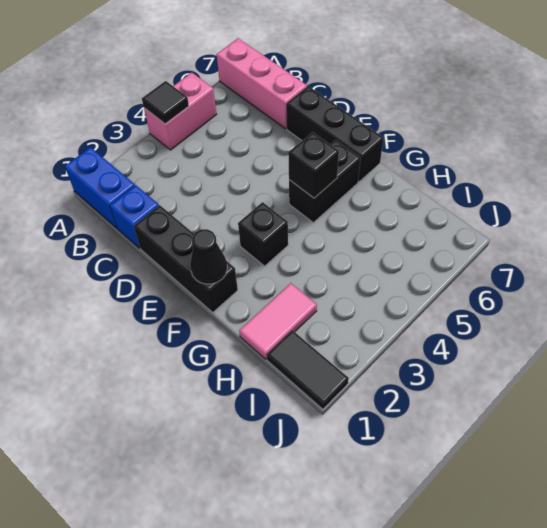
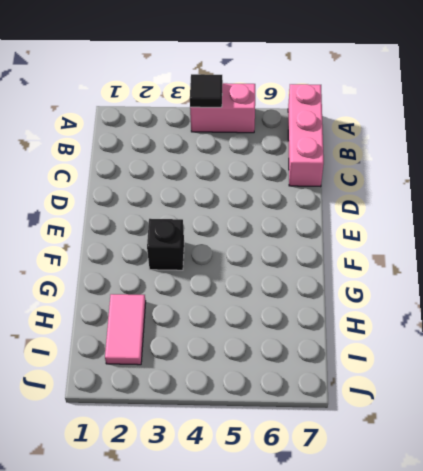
pink tile H2:I2 level 1 -> pink tile H1:H2 level 1
none -> blue brick A1:B1 level 1
none -> blue brick C1 level 1
none -> black brick D1:F1 level 1

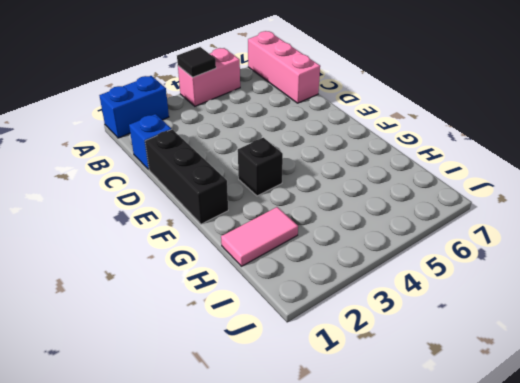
blue brick A1:A2 level 1 -> blue brick A1:B1 level 1
none -> black brick D7:F7 level 1
none -> black brick F5:F6 level 1
none -> black tile I1:J1 level 1

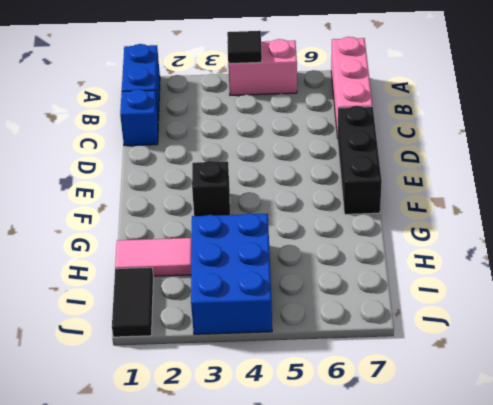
blue brick H3:J4 level 1 -> none
none -> black brick D1:F1 level 1
none -> black brick F5:F6 level 1
none -> black cone F1 level 2

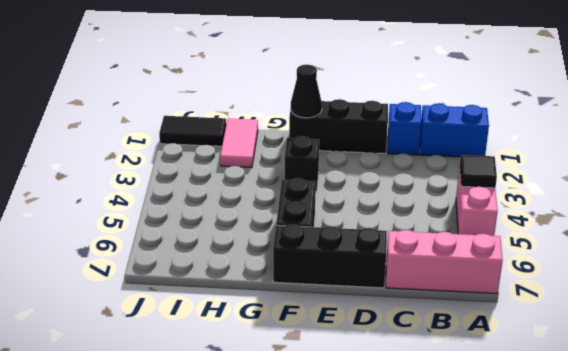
none -> black brick F5 level 2

